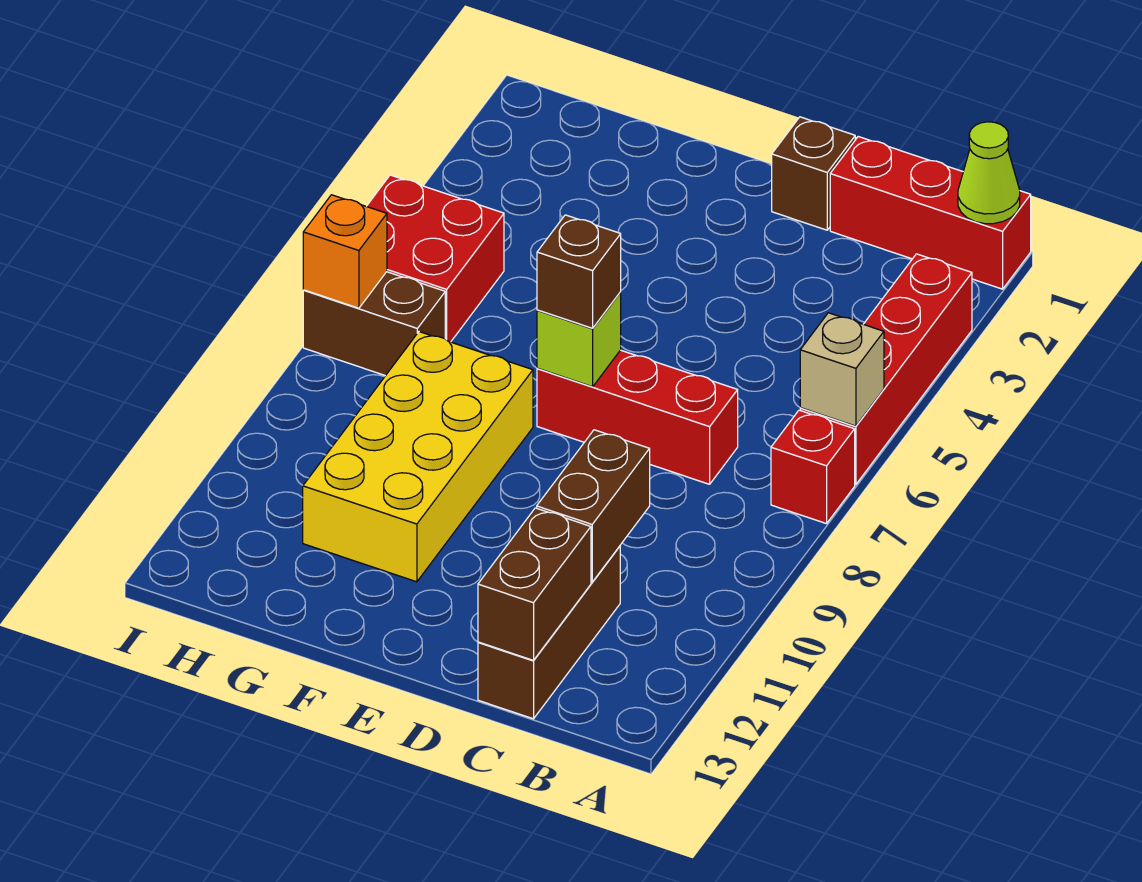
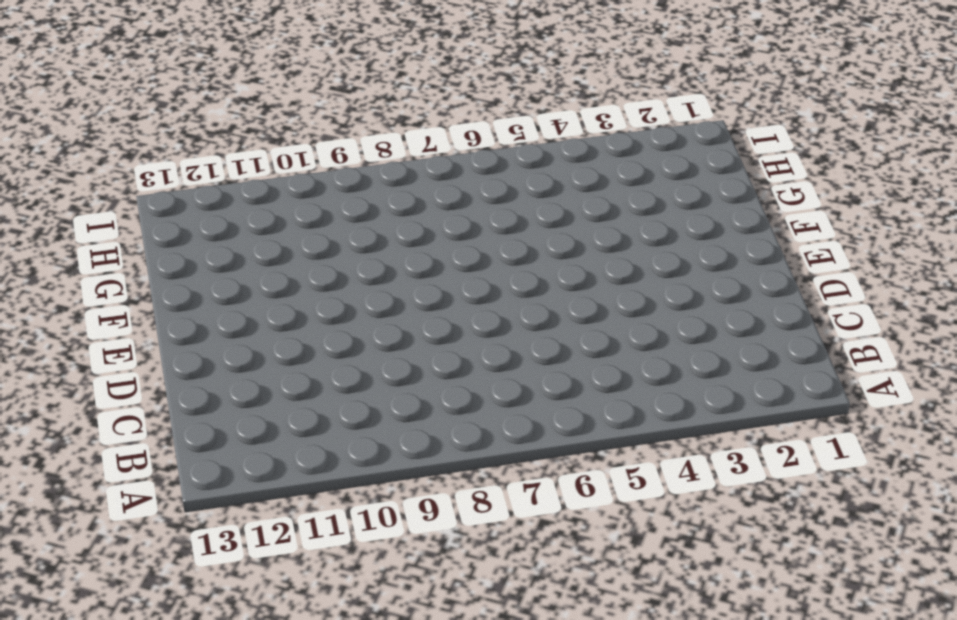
none -> red brick A1:C1 level 1
none -> red brick A3:A6 level 1
none -> red brick A7 level 1

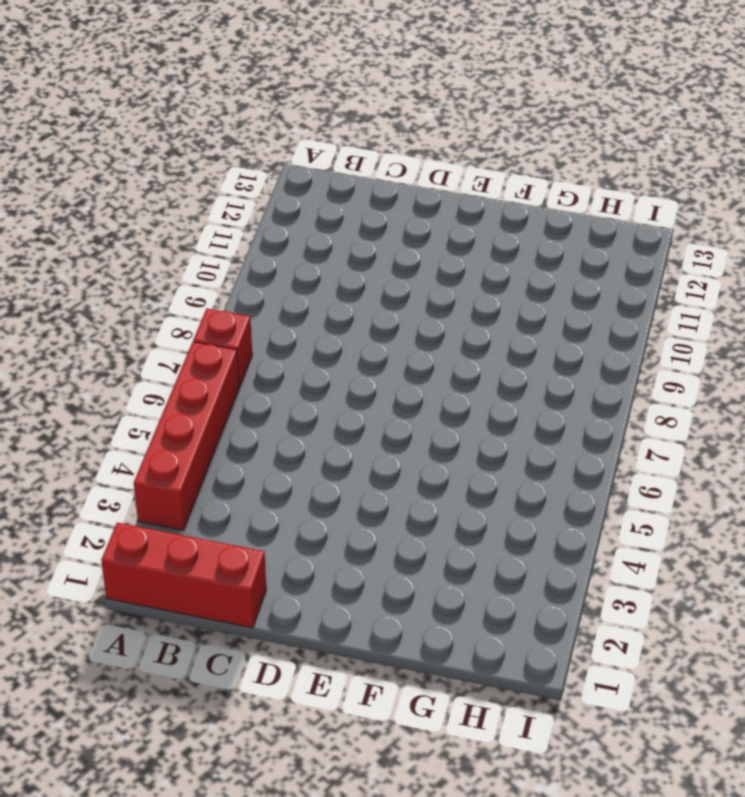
none -> red brick C7:E7 level 1
none -> brown brick C11:C13 level 1
none -> brown brick D1 level 1

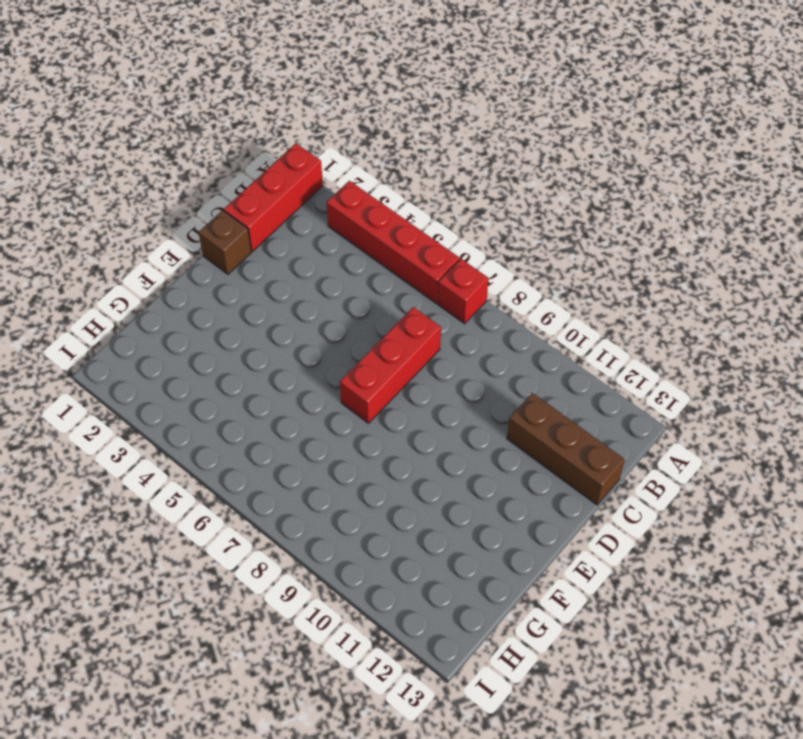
none -> yellow brick F8:G11 level 1
none -> red brick H5:I6 level 1
none -> brown brick H7:I7 level 1

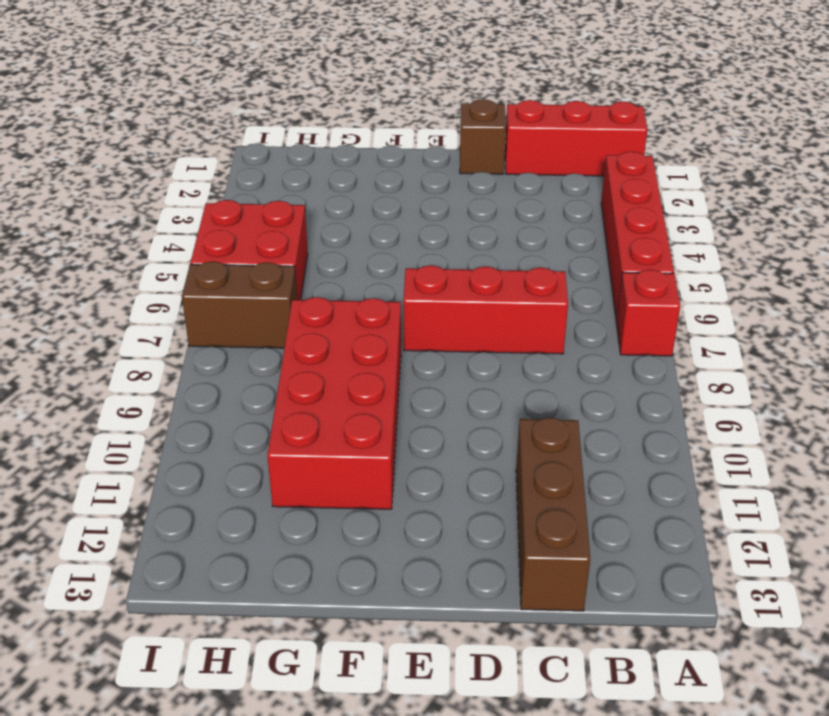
red brick F8:G11 level 1 -> yellow brick F8:G11 level 1
none -> lime cone A1 level 2
none -> tan brick A6 level 2
none -> brown brick C10:C11 level 2

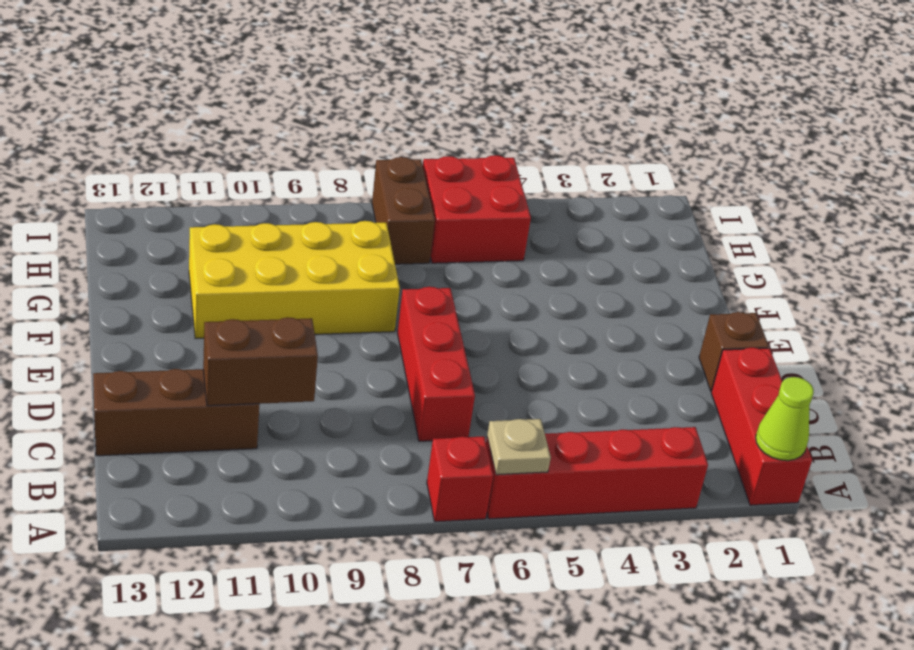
tan plate A6 level 2 -> tan brick A6 level 2
none -> brown brick C12:C13 level 2
none -> lime brick E7 level 2
none -> orange brick I7 level 2

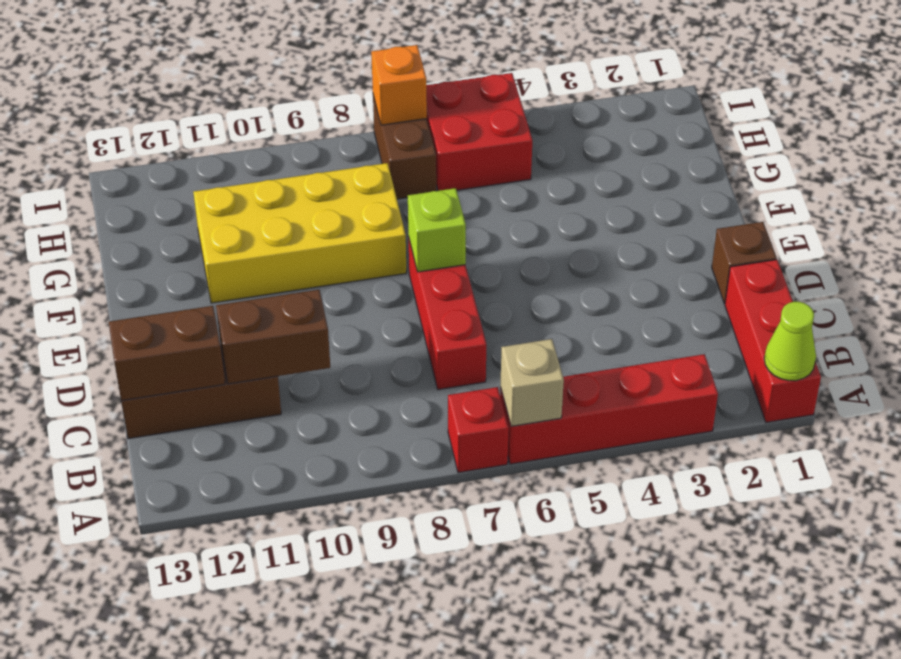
none -> brown brick E7 level 3

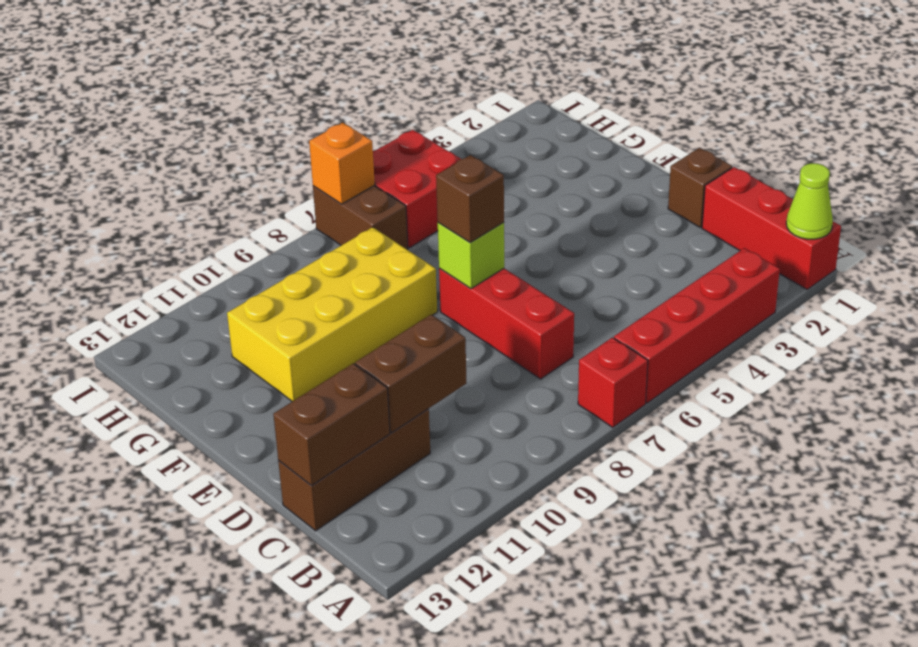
none -> tan brick A6 level 2

